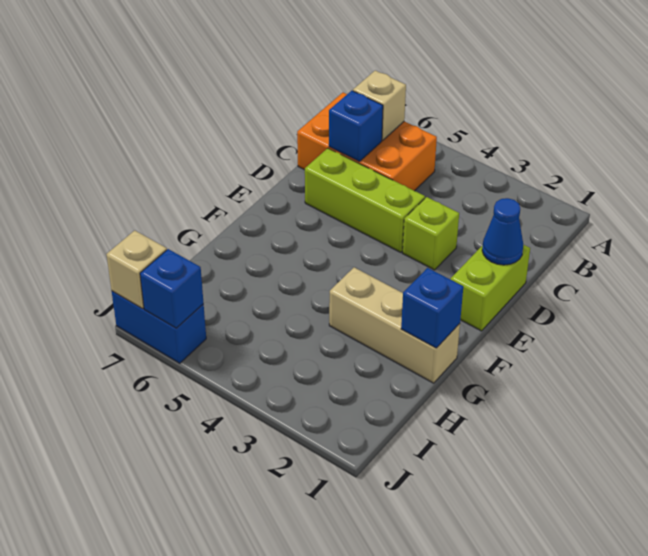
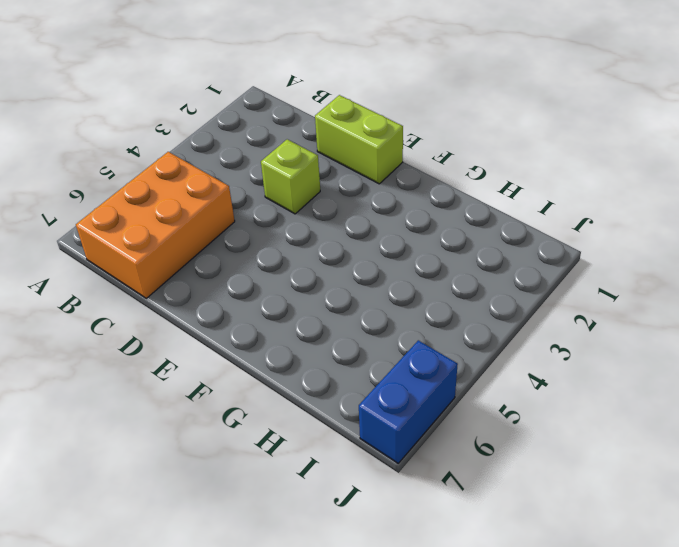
none -> lime brick D4:D6 level 1
none -> tan brick G1:G3 level 1
none -> tan brick B6 level 2

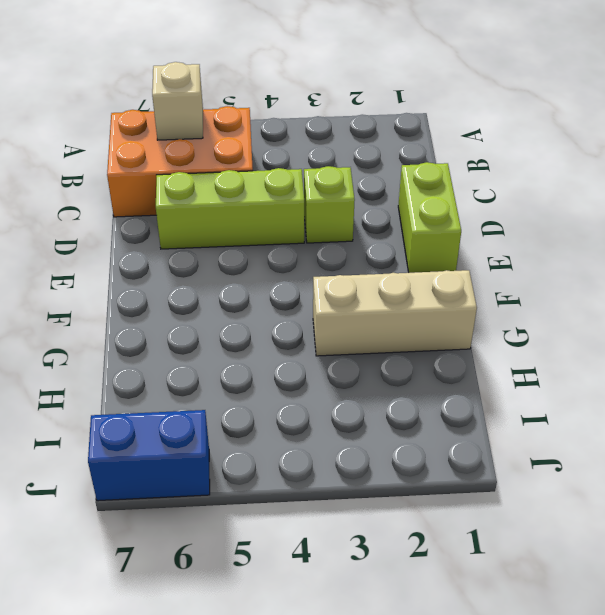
none -> blue brick C6 level 2
none -> blue cone D1 level 2
none -> blue brick G1 level 2

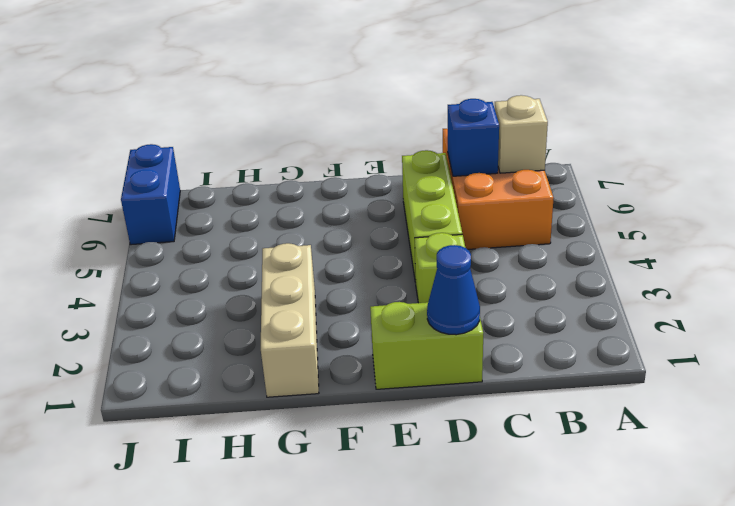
none -> blue brick G1 level 2
none -> blue brick J6 level 2
none -> tan brick J7 level 2

